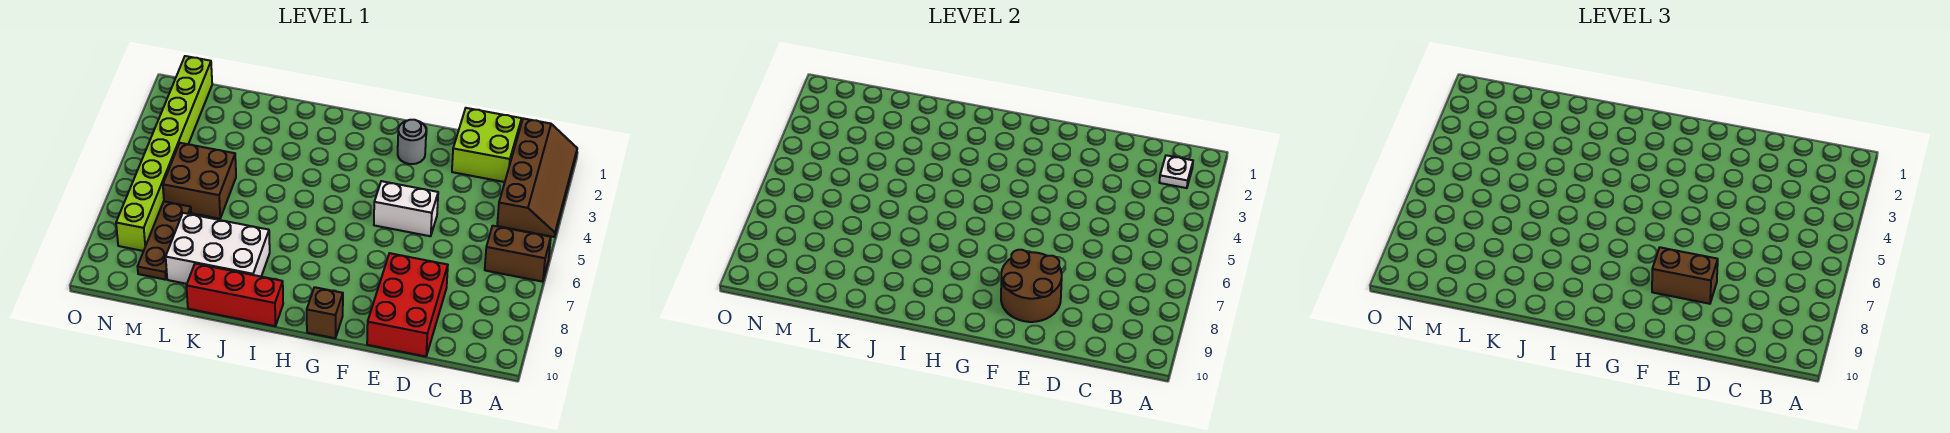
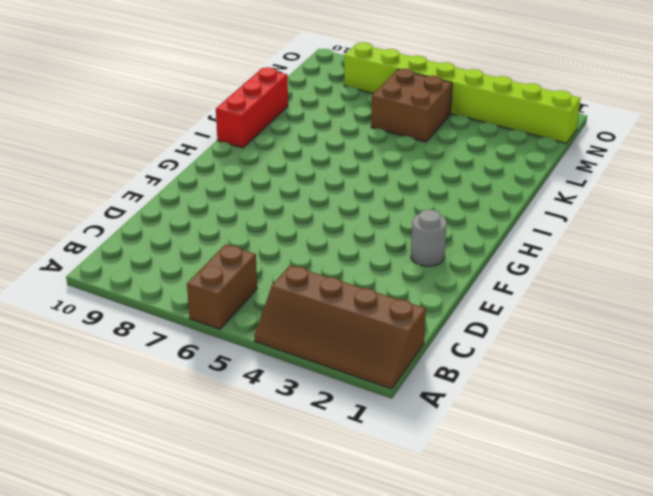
none -> lime brick C1:D2 level 1
none -> red brick D8:E10 level 1
none -> white brick E5:F5 level 1

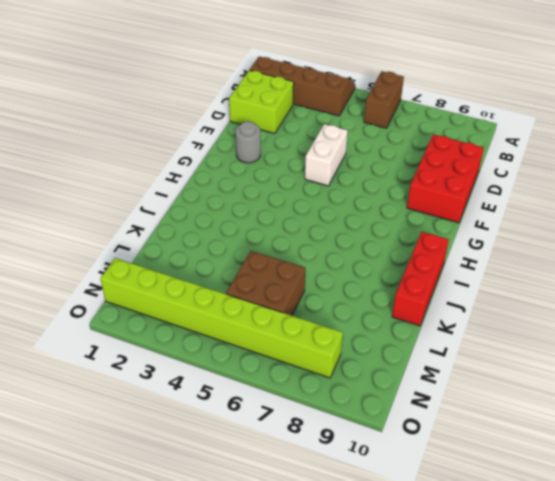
red brick D9:F10 level 1 -> red brick D8:E10 level 1
none -> brown brick G10 level 1
none -> white brick J8:L9 level 1
none -> brown plate M7:M9 level 1

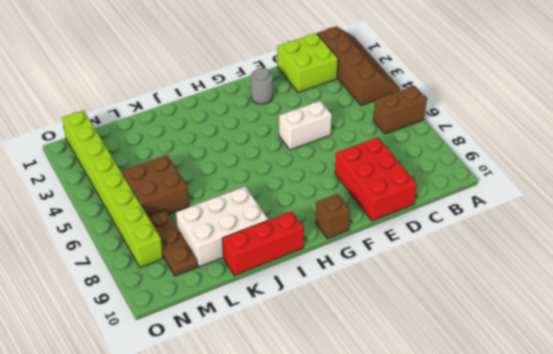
none -> white plate B2 level 2
none -> brown round brick E8:F9 level 2
none -> brown brick E8:F8 level 3

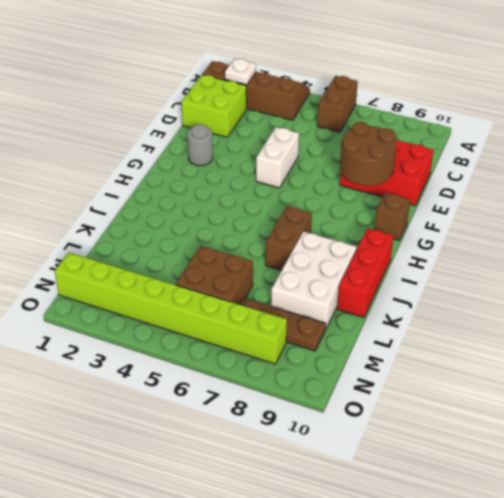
brown brick I7:J7 level 1 -> brown brick E8:F8 level 3

